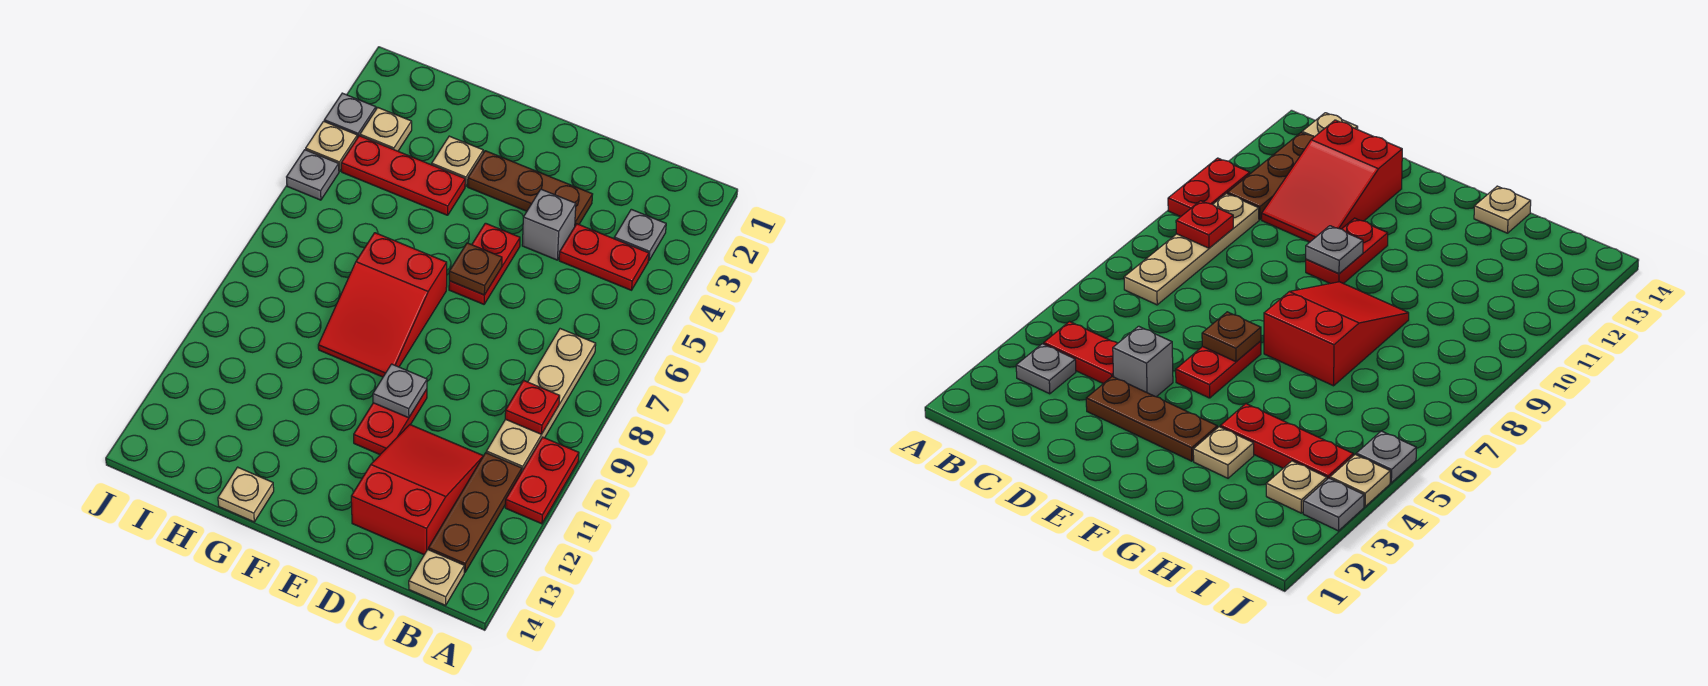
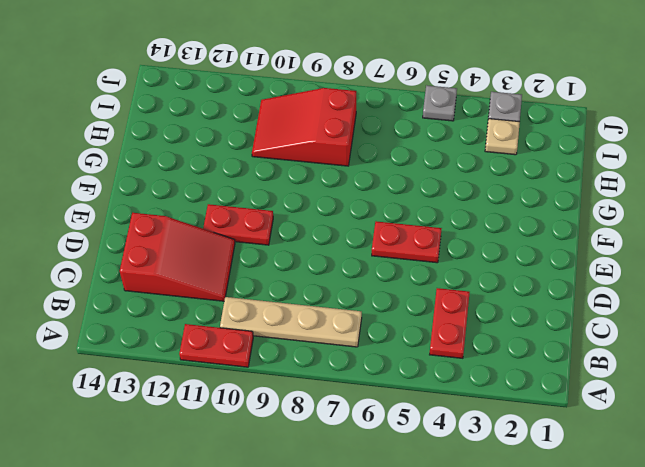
red slope H8:I10 level 1 top 8 -> red slope F7:G9 level 1 top 7
none -> grey plate B3 level 1
none -> brown plate B11:B13 level 1
none -> tan plate B14 level 1

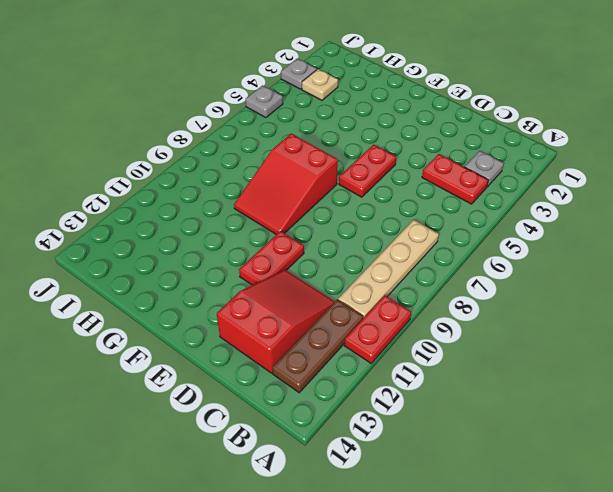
none -> tan plate B14 level 1
none -> brown plate D3:F3 level 1
none -> grey brick D4 level 1

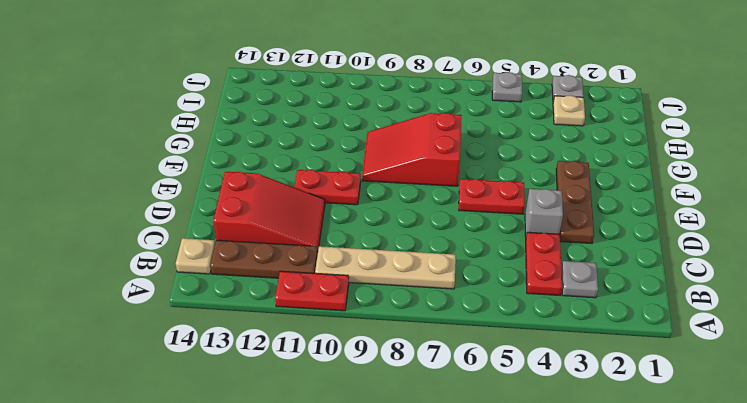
none -> tan plate G3 level 1
none -> red plate G4:I4 level 1
none -> tan plate G14 level 1

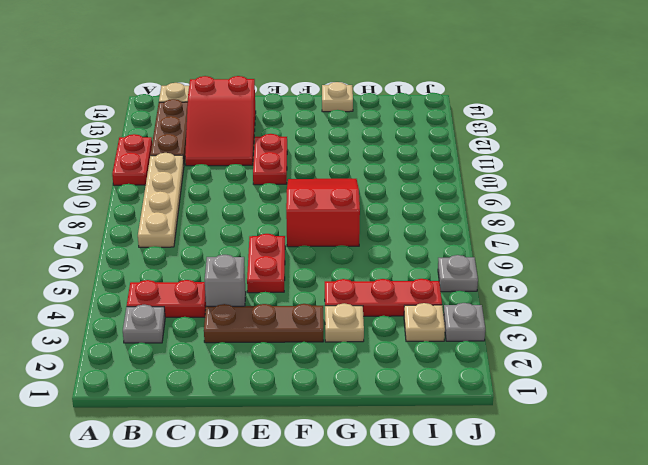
none -> tan plate J4 level 1
none -> red plate B9 level 2
none -> brown plate E6 level 2

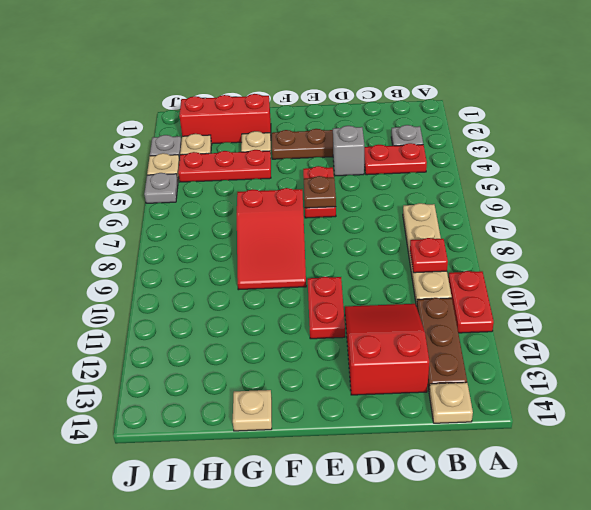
red brick G2:I2 level 1 -> none
none -> grey plate E10 level 2

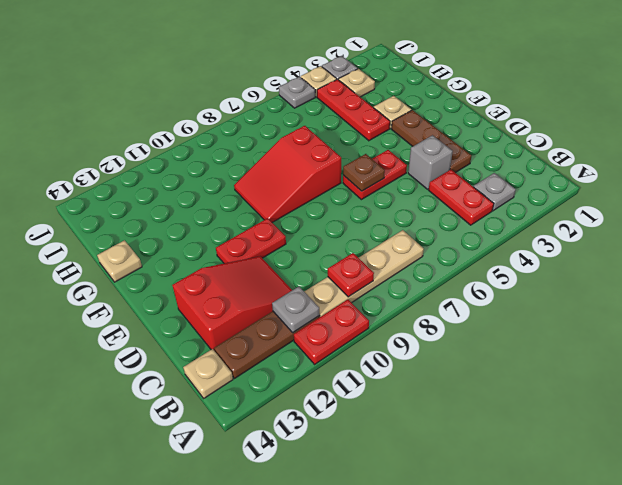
grey plate B11 level 2 -> grey plate E10 level 2

